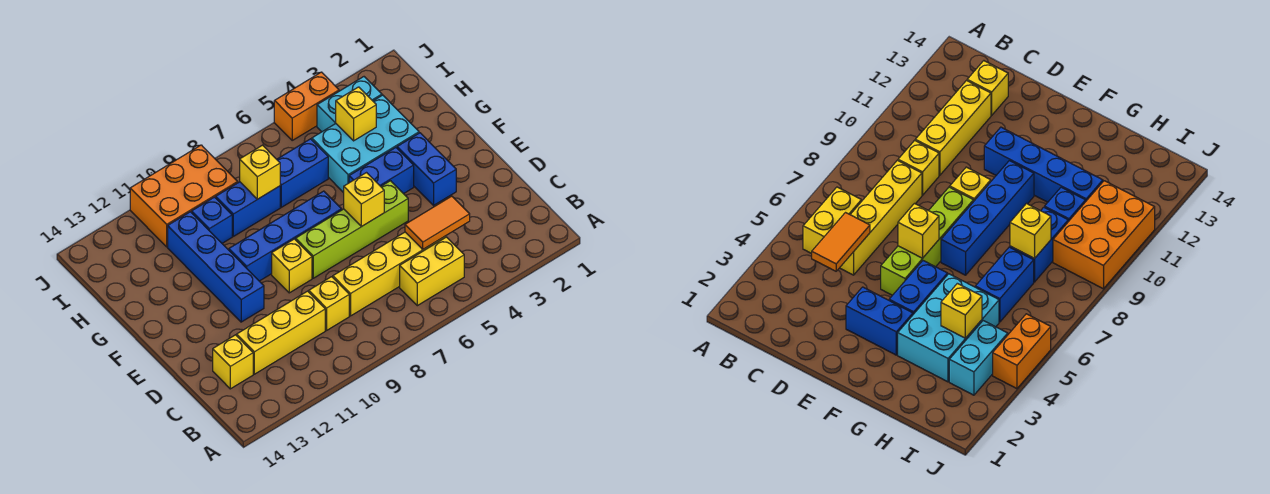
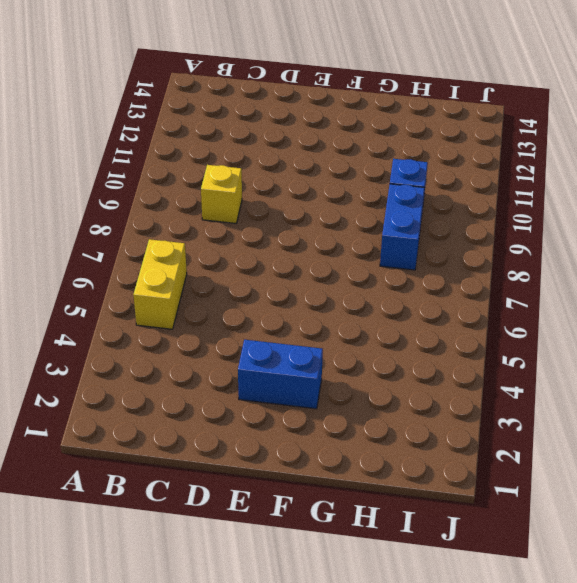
none -> yellow brick C5:C8 level 1
none -> yellow brick C10:C12 level 1
none -> yellow brick C13 level 1

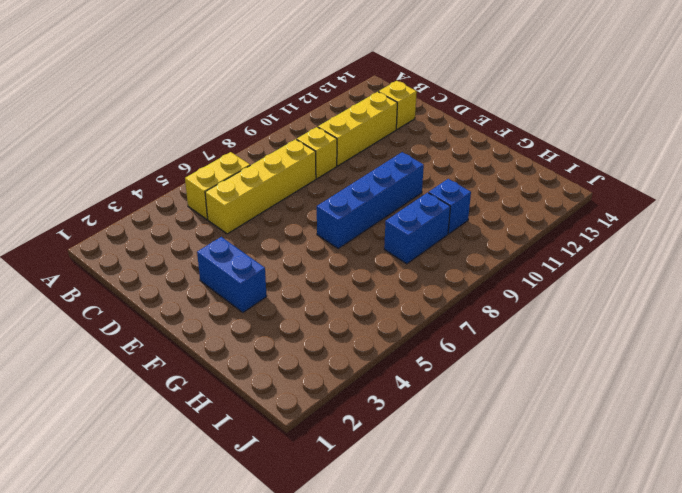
none -> lime brick E5:E8 level 1
none -> yellow brick E9 level 1
none -> blue brick E11:H11 level 1

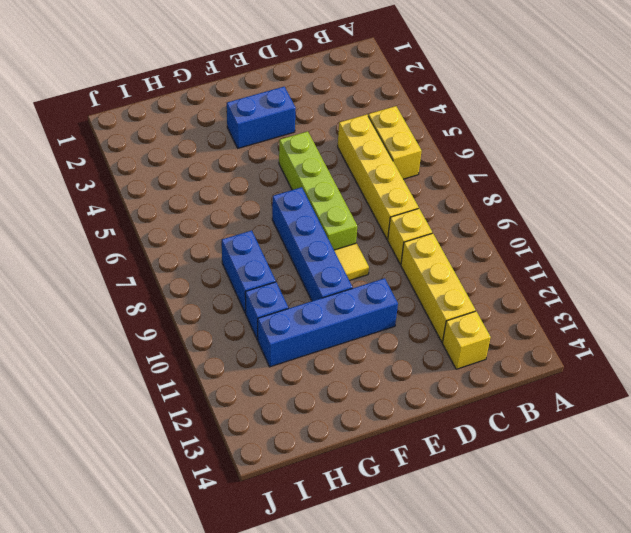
yellow tile E9 level 1 -> yellow brick E9 level 1
none -> blue brick F4:F5 level 1
none -> cyan brick G3:H5 level 1
none -> blue brick H6:H7 level 1

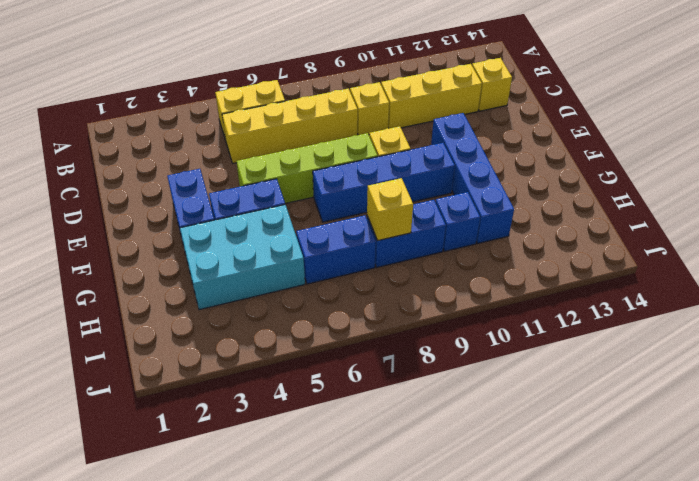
none -> cyan brick I3:I4 level 1
none -> orange brick I9:J11 level 1
none -> orange brick J4:J5 level 1

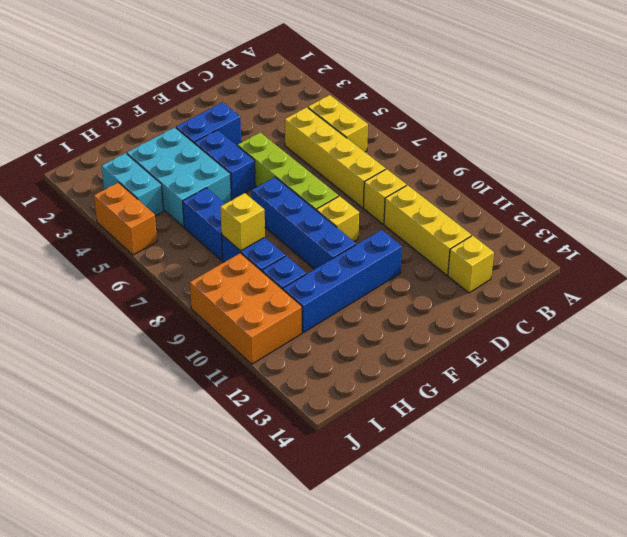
none -> orange tile C4:C5 level 2
none -> yellow brick E6 level 2
none -> yellow brick H4 level 2

